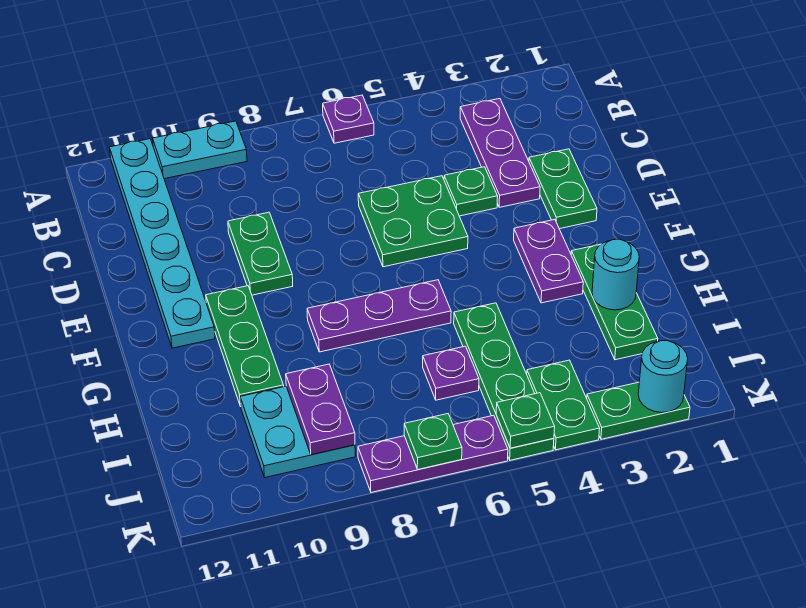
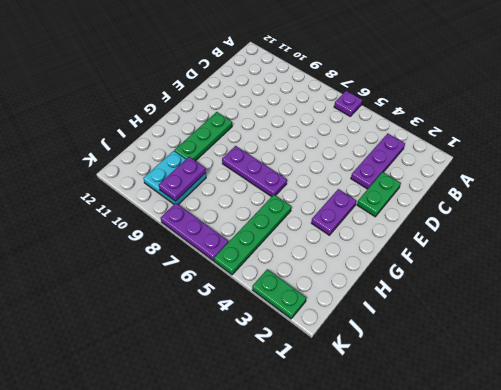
none -> cyan plate A9:A10 level 1
none -> cyan plate A11:F11 level 1
none -> green plate D4 level 1

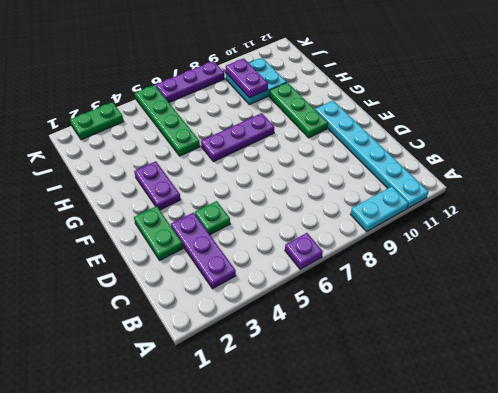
none -> green plate D5:E6 level 1
none -> green plate D9:E9 level 1
none -> green plate G2:I2 level 1

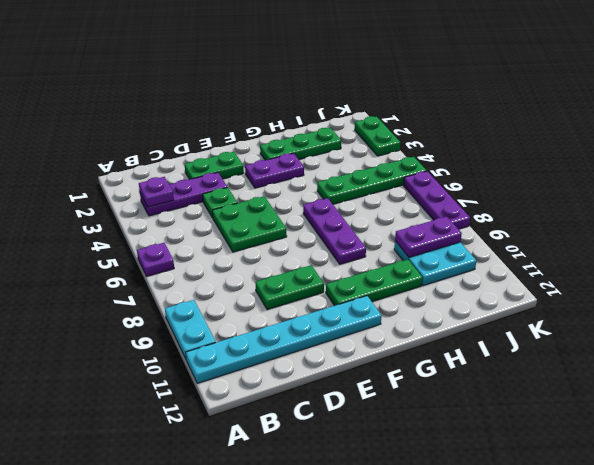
purple plate B3 level 2 -> purple plate I6 level 1
none -> green plate J4:K4 level 1
none -> cyan round brick H2 level 2
none -> cyan round brick K2 level 2

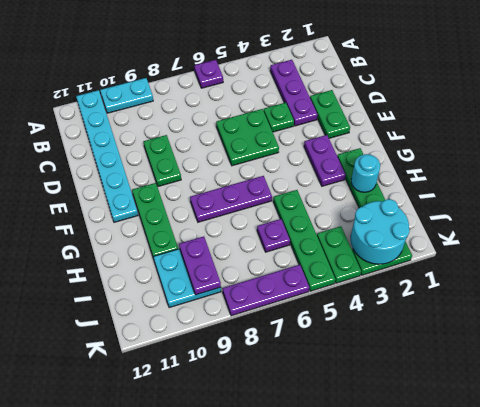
cyan round brick J2:K3 level 2 -> cyan round brick K2 level 2
none -> green plate K5 level 2
none -> green plate K7 level 2

